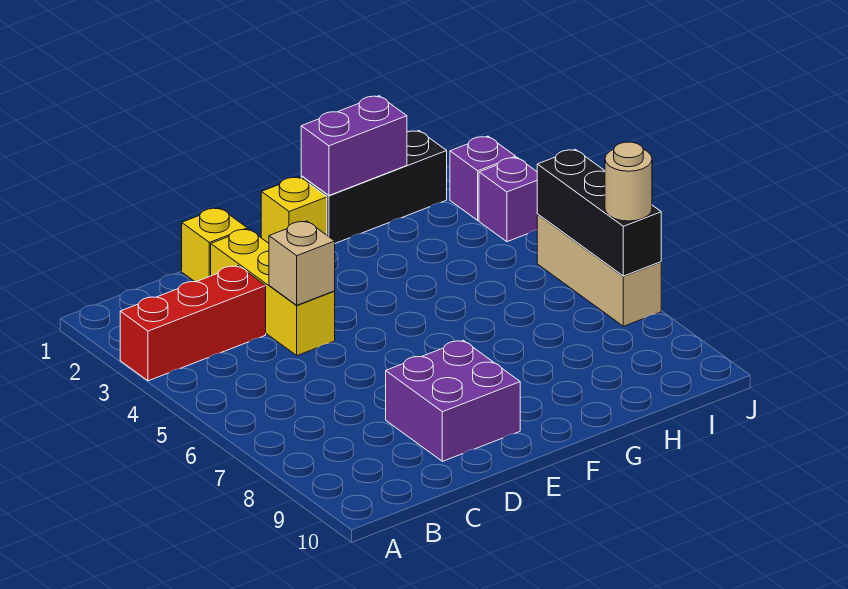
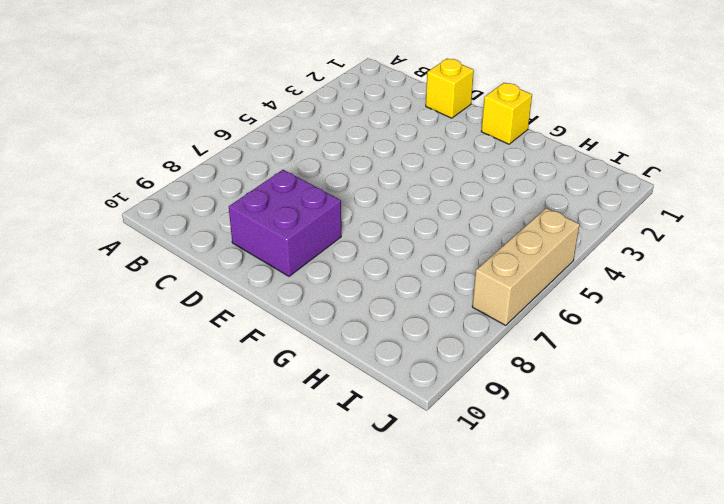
none -> red brick A3:C3 level 1
none -> yellow brick D2:D4 level 1
none -> black brick G1:I1 level 1

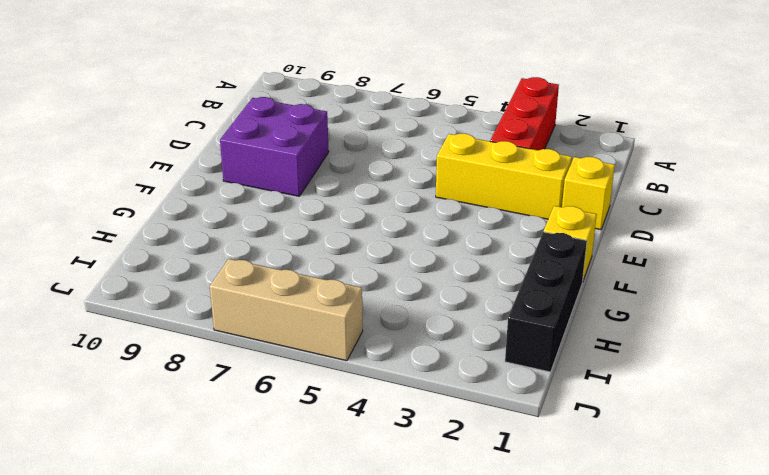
none -> purple brick J2 level 1
none -> purple brick J3 level 1
none -> tan brick D4 level 2

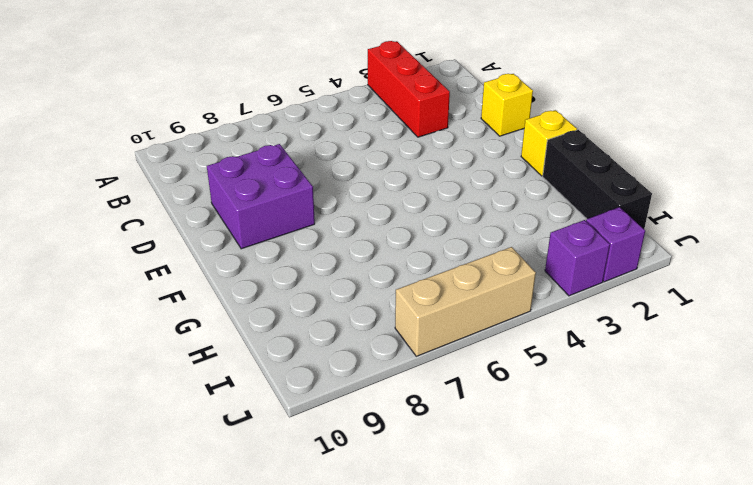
none -> yellow brick D2:D4 level 1
none -> tan brick D4 level 2
none -> purple brick G1:H1 level 2

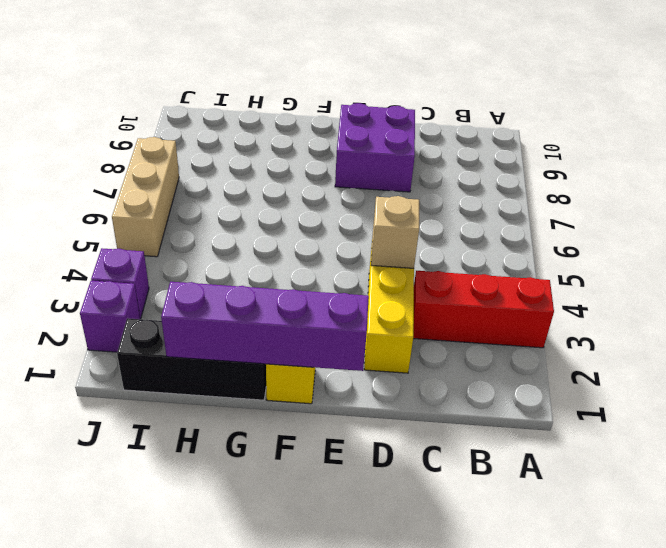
purple brick E1:H1 level 2 -> purple brick G1:H1 level 2
none -> yellow brick D1 level 1
none -> black brick J5:J7 level 2
none -> tan round brick J7 level 3

